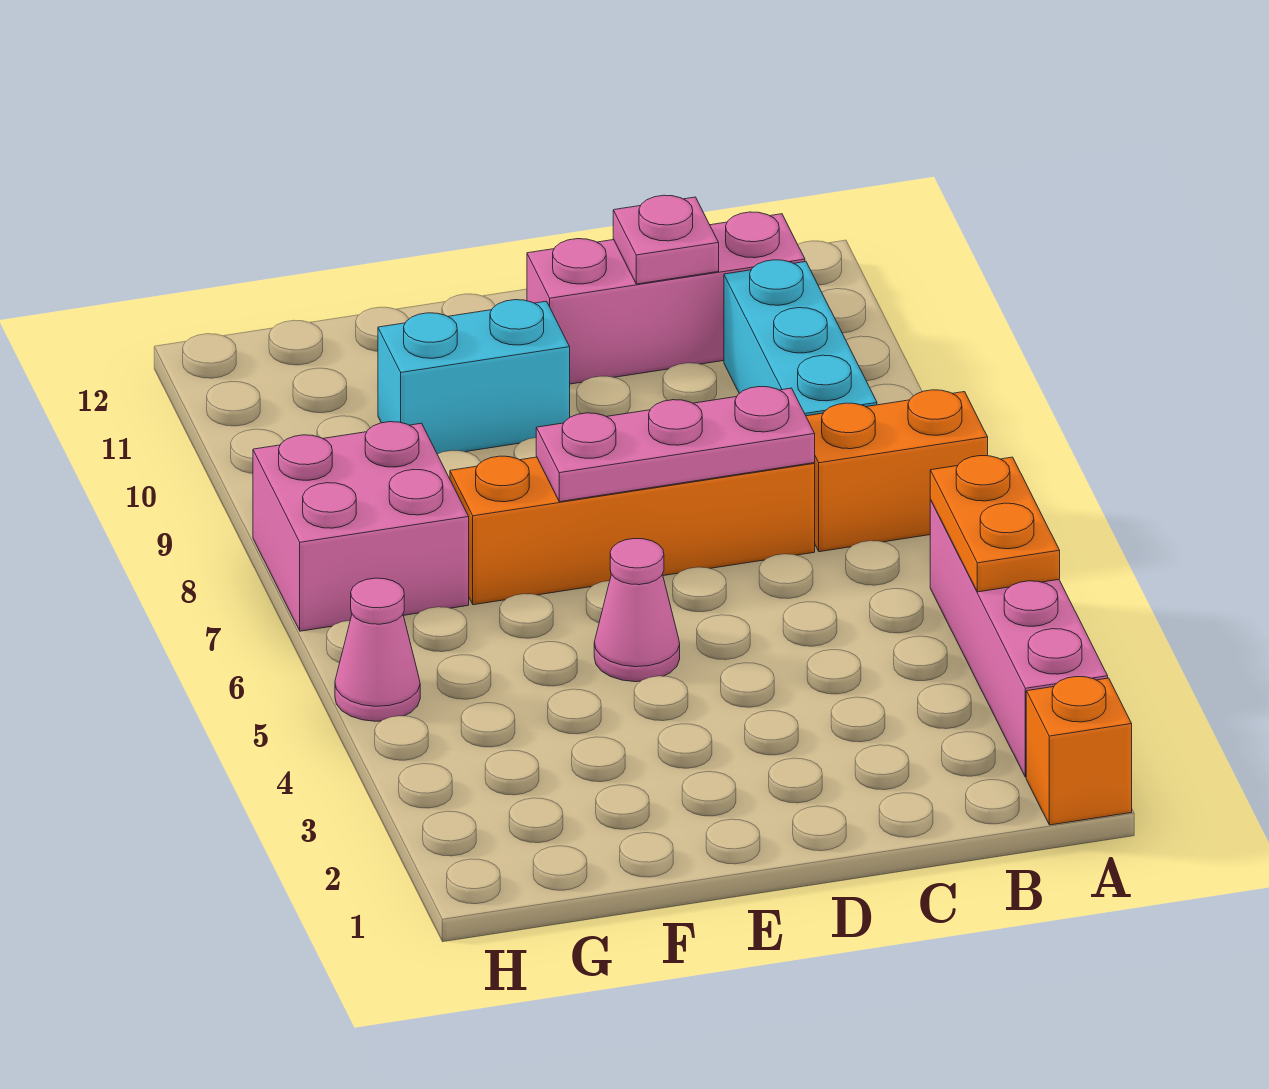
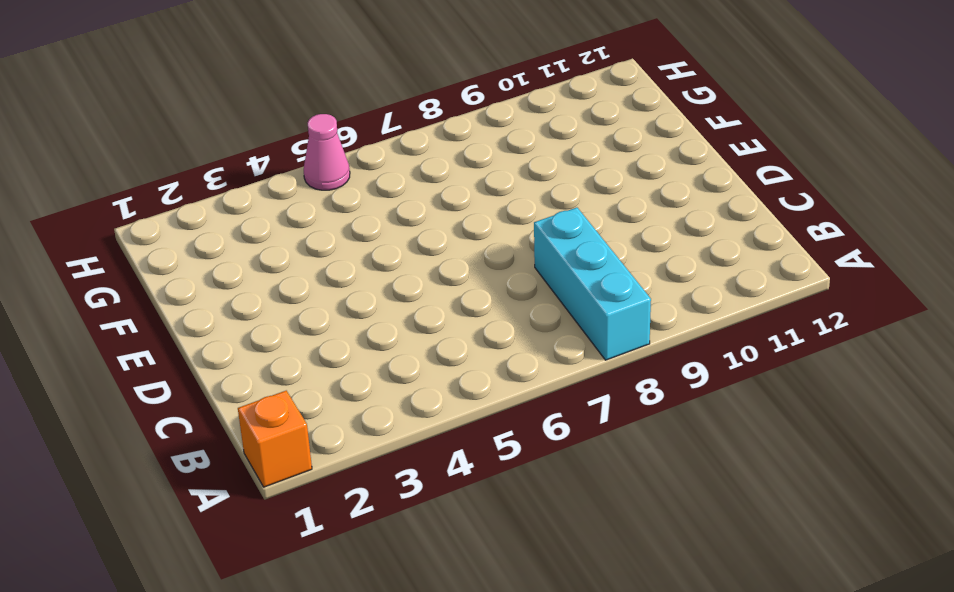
cyan brick A8:C8 level 1 -> cyan brick B8:B10 level 1
none -> pink brick A2:A5 level 1
none -> orange brick A7:B7 level 1
none -> pink brick B11:D11 level 1

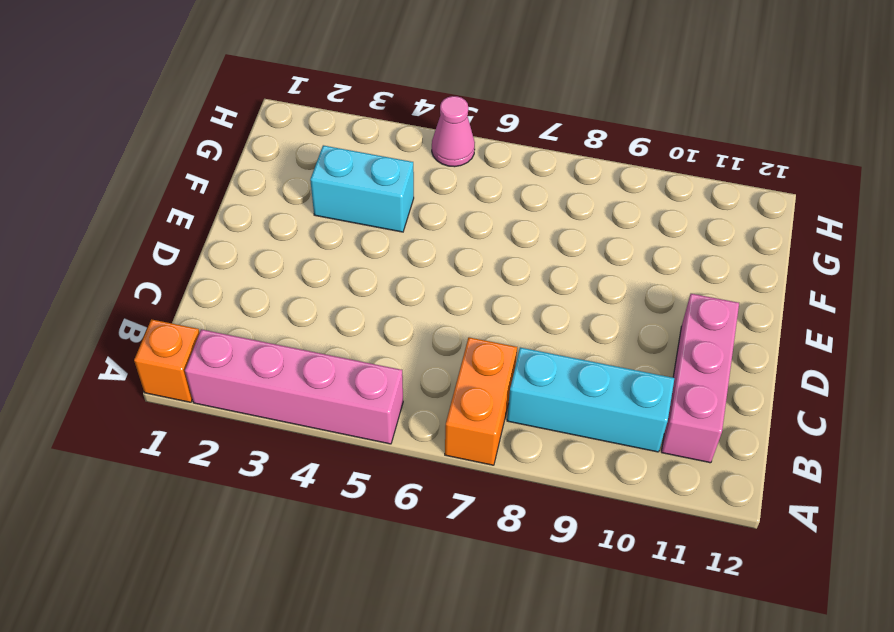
cyan brick F3:F4 level 1 -> cyan brick E10:F10 level 1
none -> orange brick C7:F7 level 1
none -> pink cone E5 level 1
none -> pink brick G7:H8 level 1

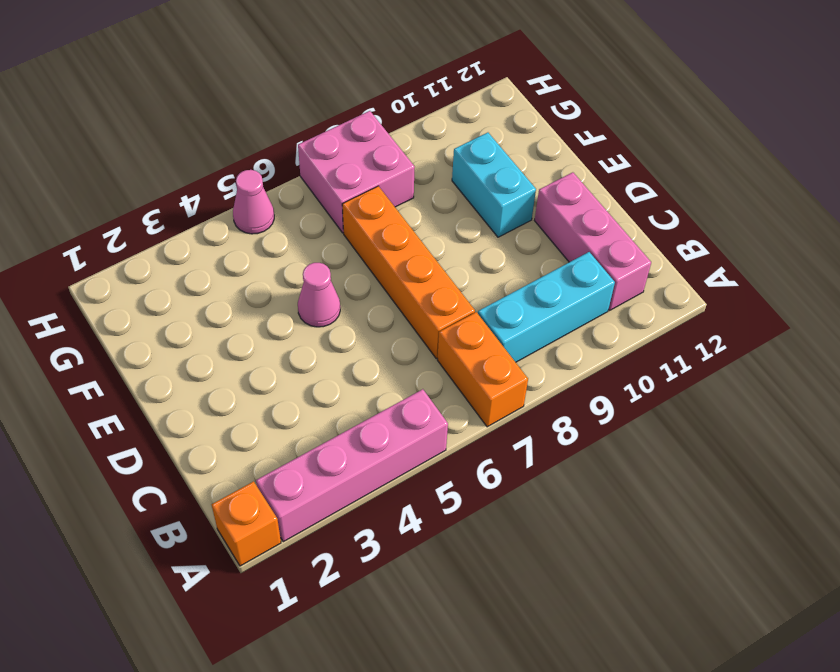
none -> orange plate A4:A5 level 2
none -> pink plate C7:E7 level 2
none -> pink plate C11 level 2

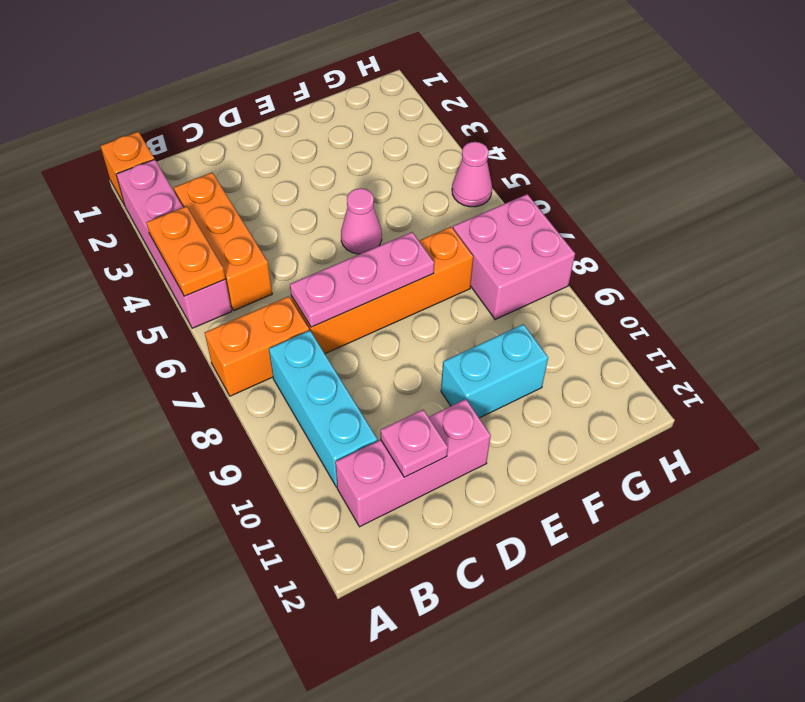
orange brick B3:B5 level 1 -> none

